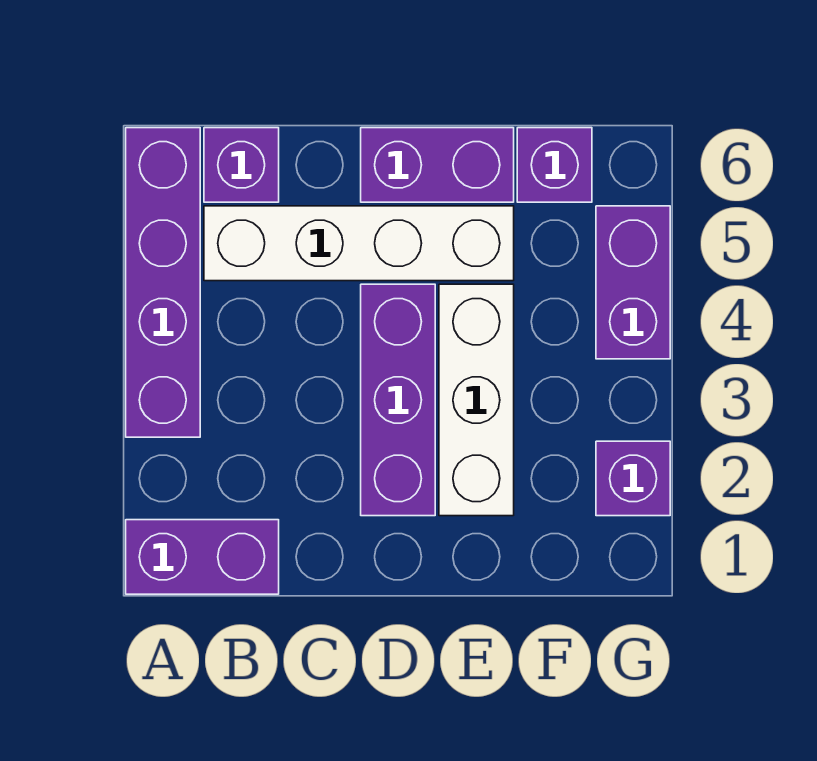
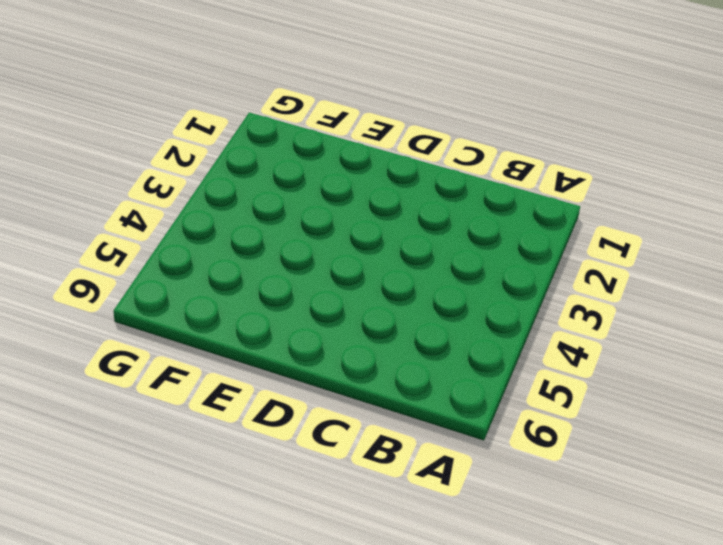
none -> purple brick A1:B1 level 1
none -> purple brick A3:A6 level 1

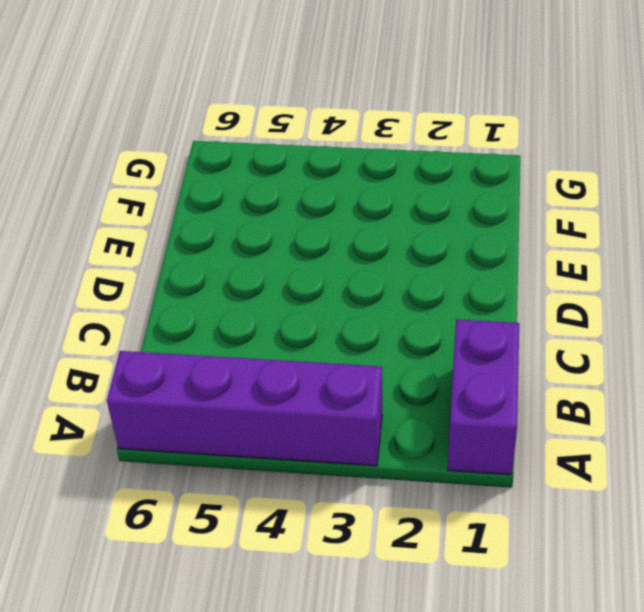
none -> white brick B5:E5 level 1
none -> purple brick B6 level 1

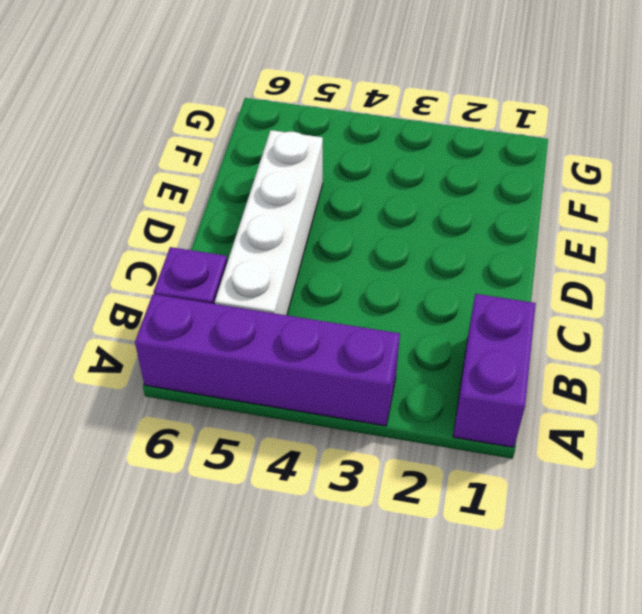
none -> purple brick D2:D4 level 1
none -> purple brick D6:E6 level 1

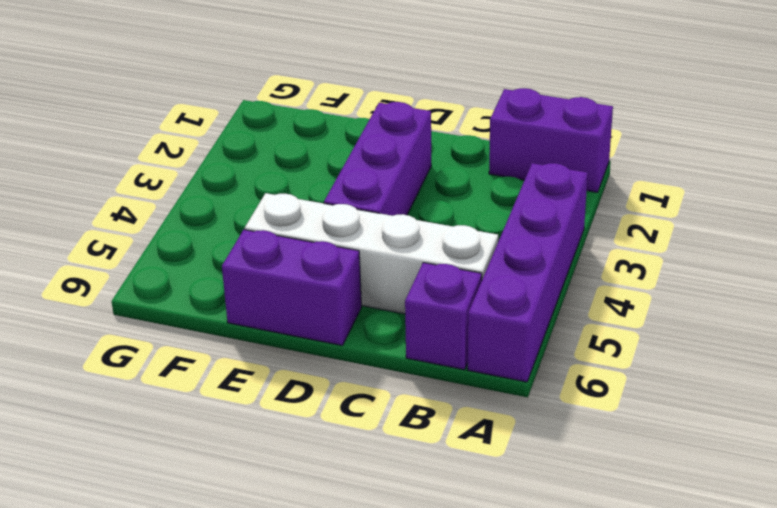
none -> white brick E2:E4 level 1
none -> purple brick F6 level 1

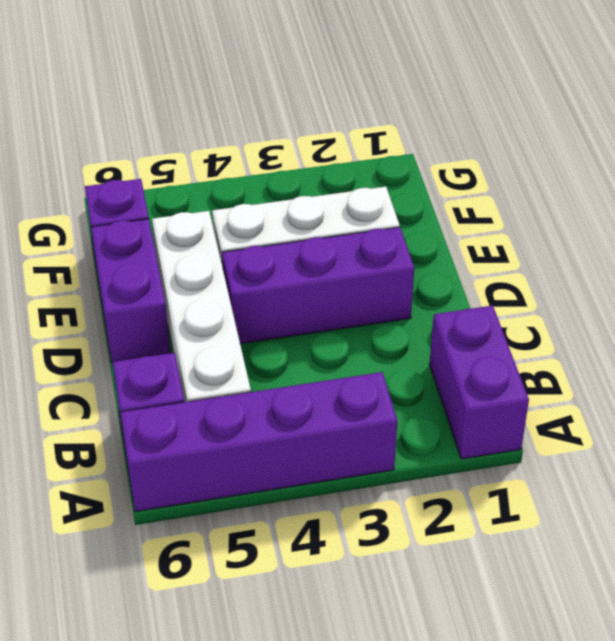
none -> purple brick G2 level 1
none -> purple brick G4:G5 level 1

